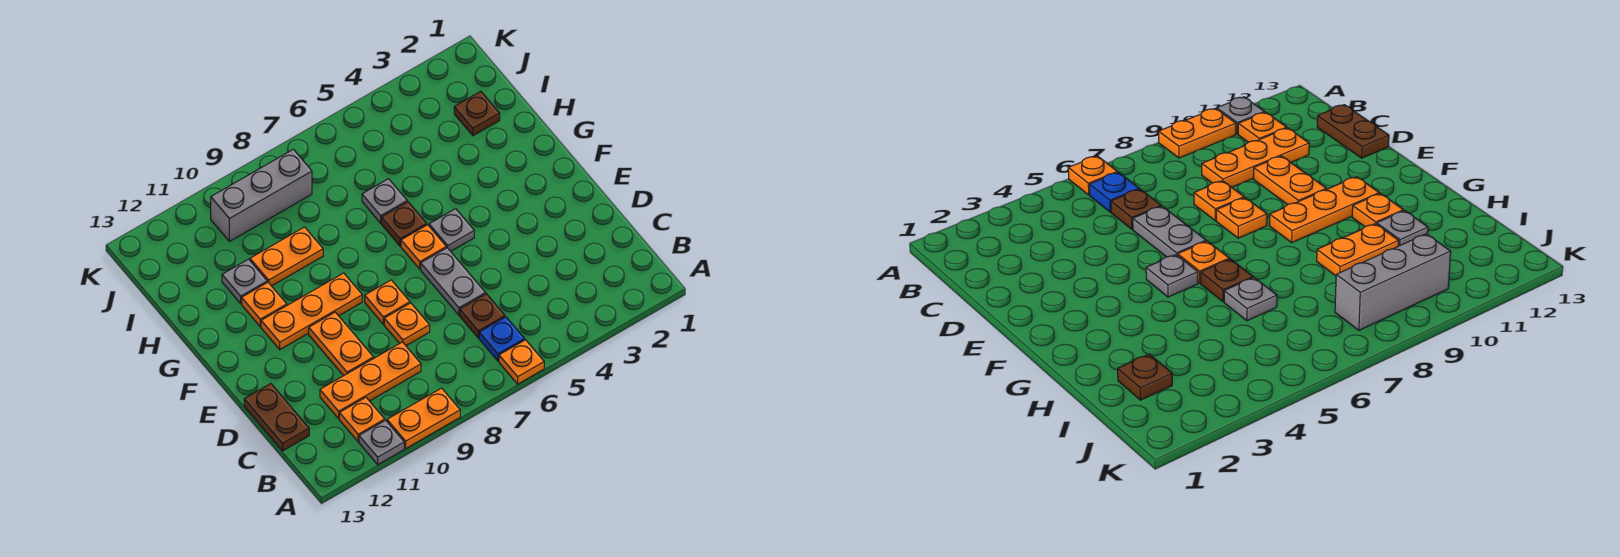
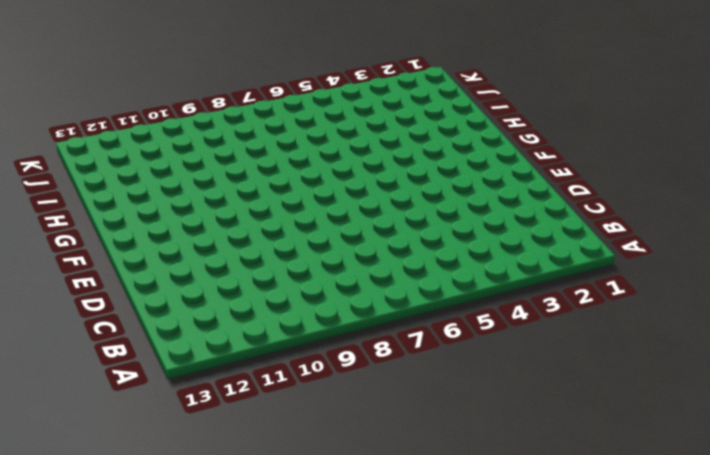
none -> orange plate A6 level 1
none -> orange plate A9:A10 level 1
none -> grey plate A11 level 1

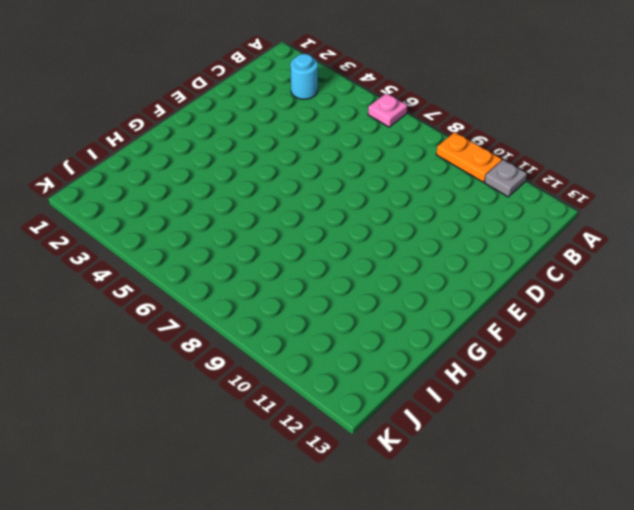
pink plate A6 level 1 -> orange plate A6 level 1
cyan round brick B3 level 1 -> none
none -> blue plate B6 level 1
none -> orange plate B11 level 1
none -> brown plate C6 level 1

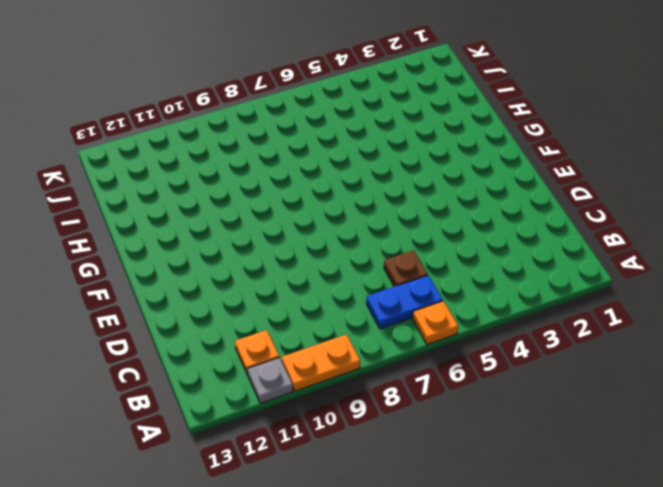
blue plate B6:B7 level 1 -> blue plate B6 level 1
none -> orange plate C9:C11 level 1
none -> brown plate C13:D13 level 1
none -> grey plate D6:E6 level 1

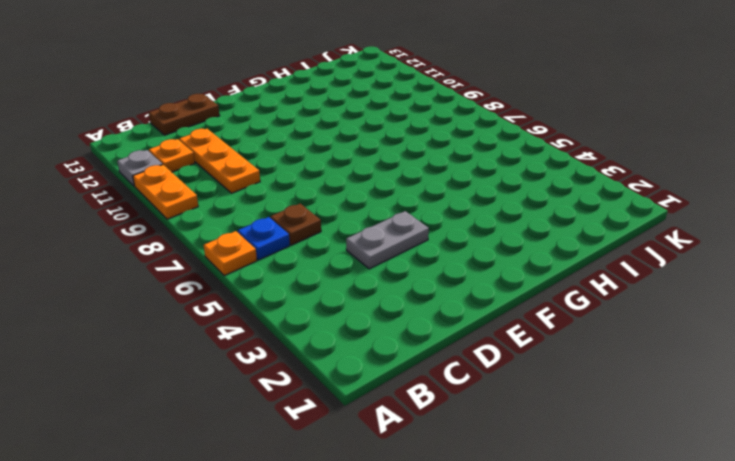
grey plate D4:E4 level 1 -> grey plate D6:E6 level 1
none -> orange plate D8 level 1
none -> orange plate D10:E10 level 1
none -> orange plate E8 level 1

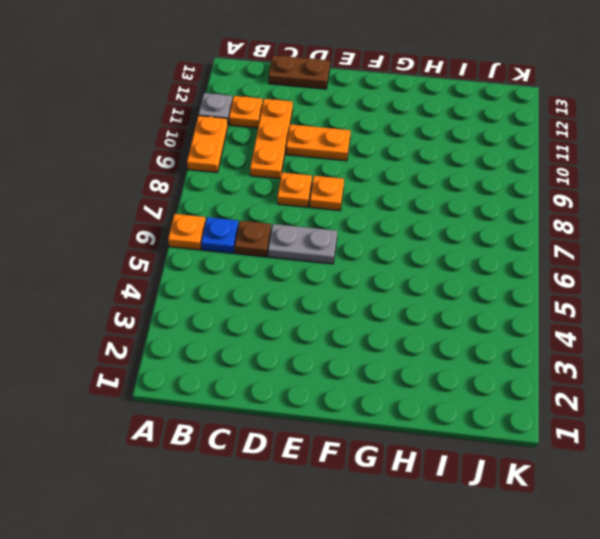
none -> grey plate F5 level 1
none -> orange plate F6 level 1
none -> orange plate F9:F11 level 1

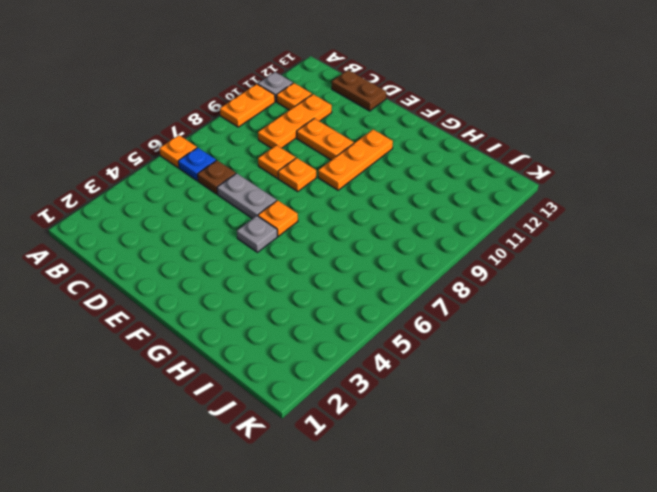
none -> brown plate G6 level 1
none -> orange plate G11 level 1
none -> grey plate H6 level 1

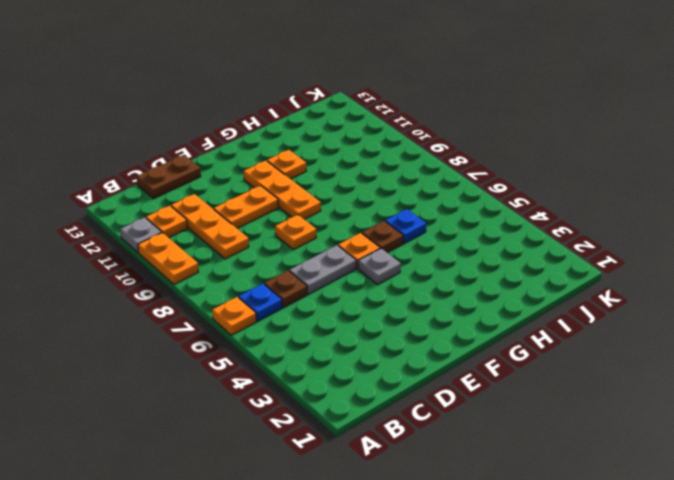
blue plate H6 level 1 -> grey plate H6 level 1
none -> orange plate D8 level 1
none -> orange plate H9:H10 level 1
none -> grey plate H11 level 1

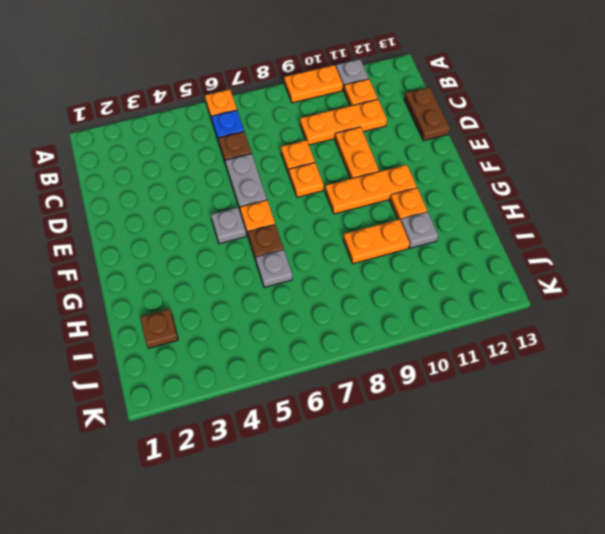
none -> grey brick J8:J10 level 1

